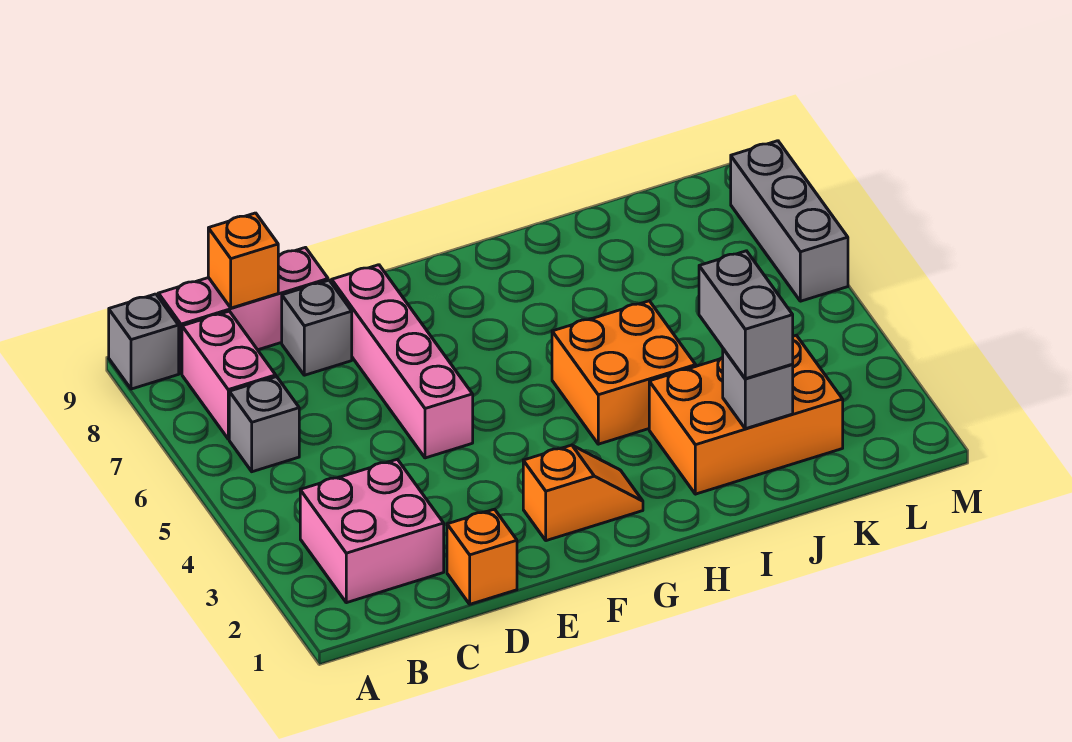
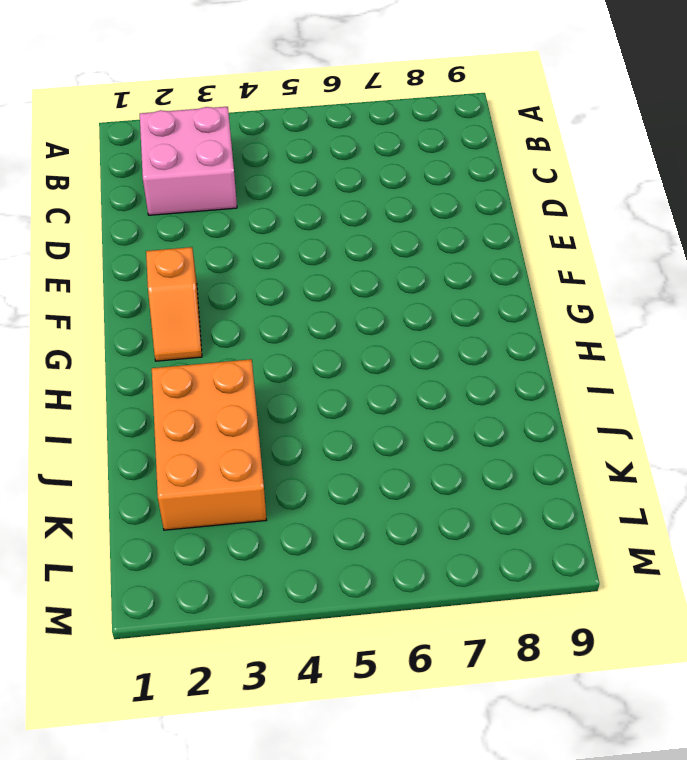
none -> grey brick A9 level 1
none -> grey brick B6 level 1
none -> pink brick B7:B8 level 1

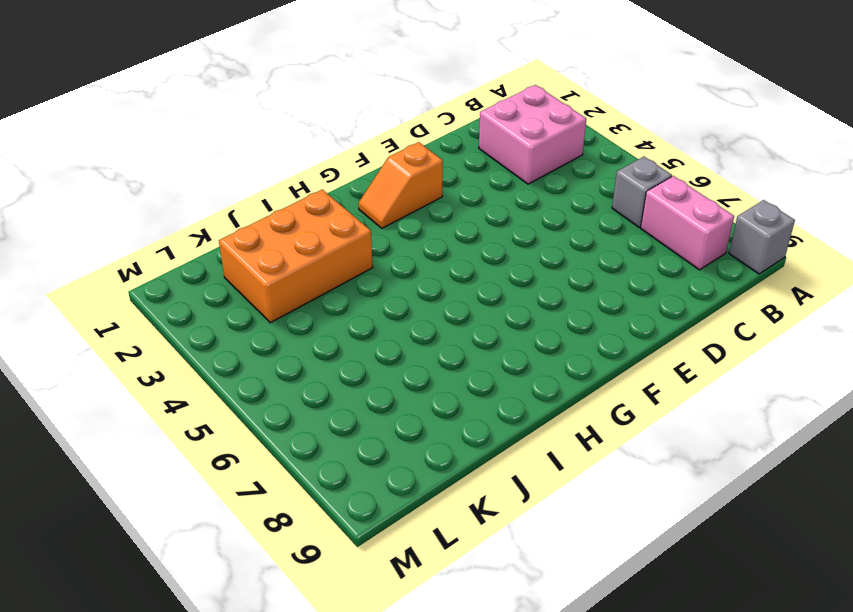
none -> pink brick B9:D9 level 1
none -> orange brick D1 level 1
none -> grey brick D8 level 1

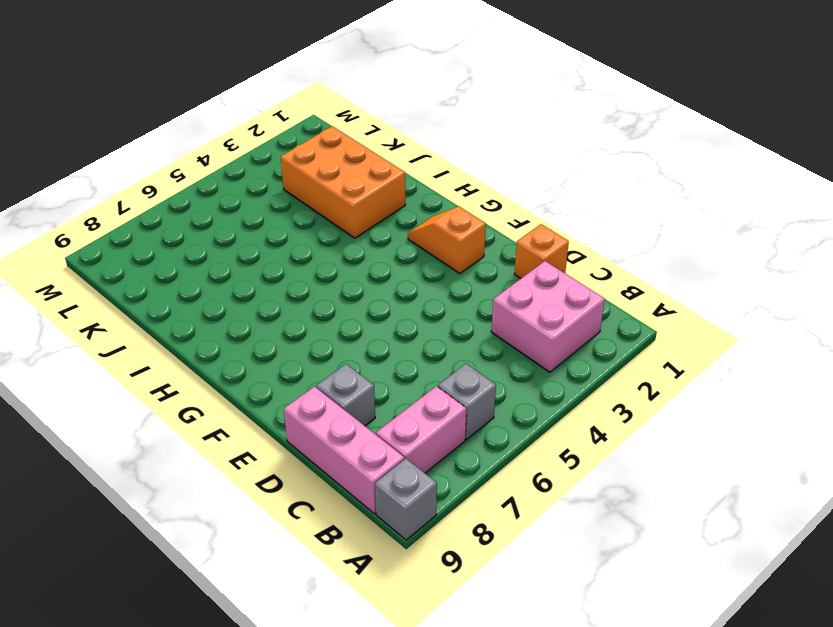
none -> pink brick E5:E8 level 1
none -> orange brick H4:I5 level 1
none -> grey brick M6:M8 level 1

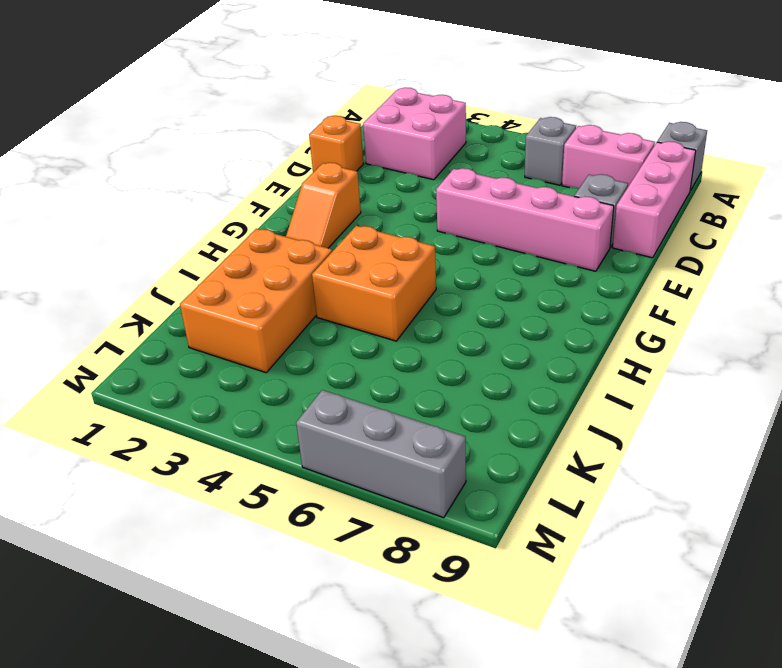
none -> orange brick C9 level 2
none -> grey brick J2 level 2
none -> grey brick J2:J3 level 3

